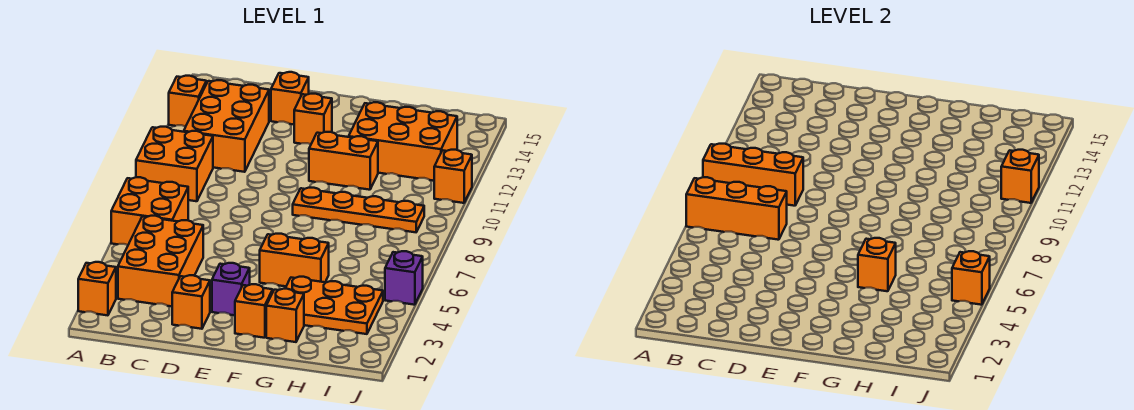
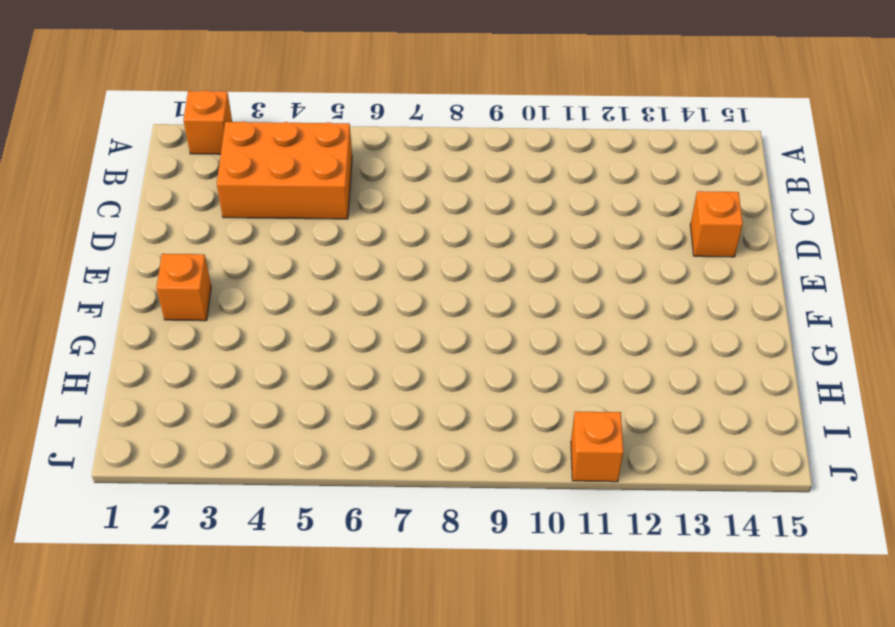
none -> orange brick A6:B7 level 1
none -> orange brick A9:B10 level 1
none -> orange brick A13 level 1

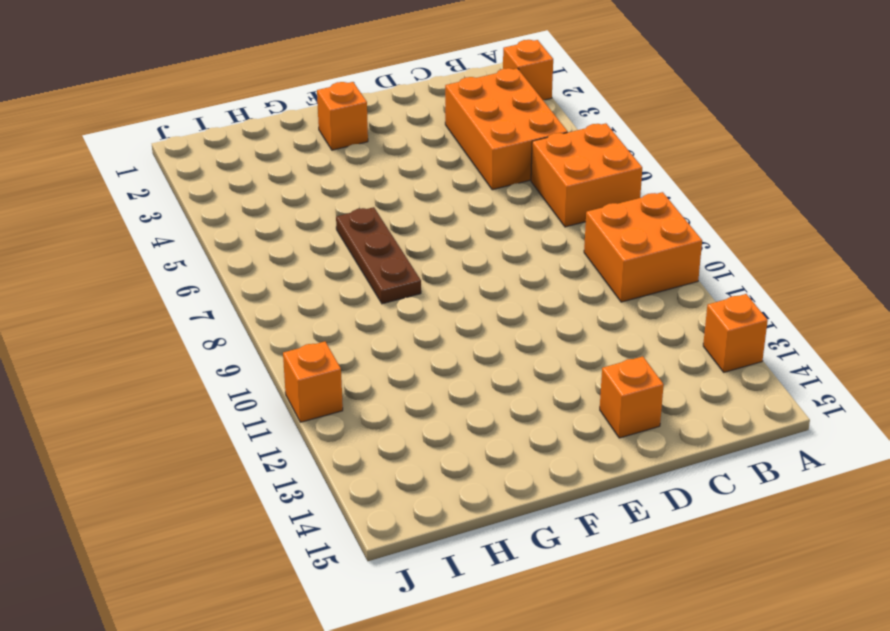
brown plate G6:G8 level 1 -> none
none -> orange brick B11:C13 level 1
none -> orange brick D2 level 1
none -> purple brick E3 level 1

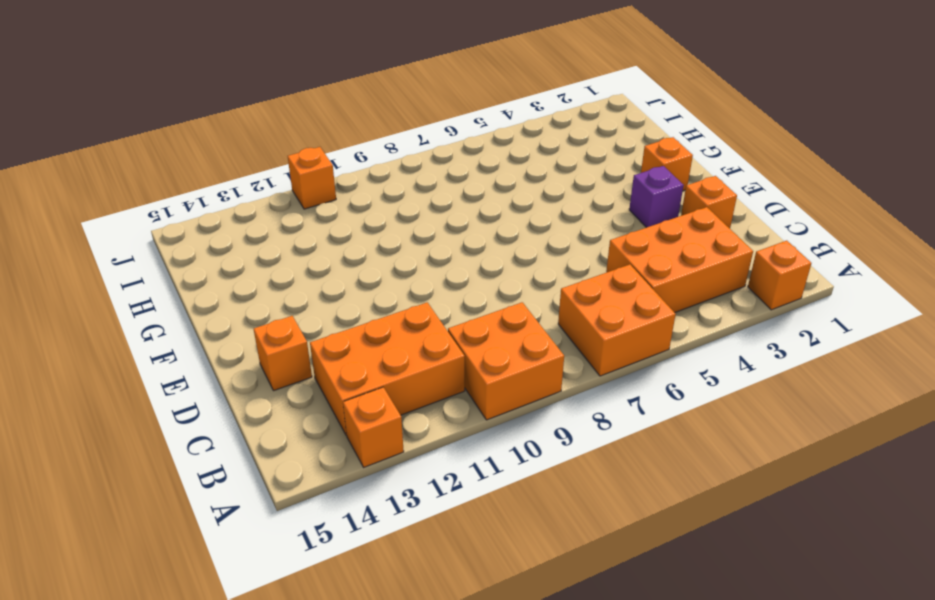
none -> orange brick E13 level 1
none -> orange brick F5:G5 level 1
none -> orange plate F9:I9 level 1

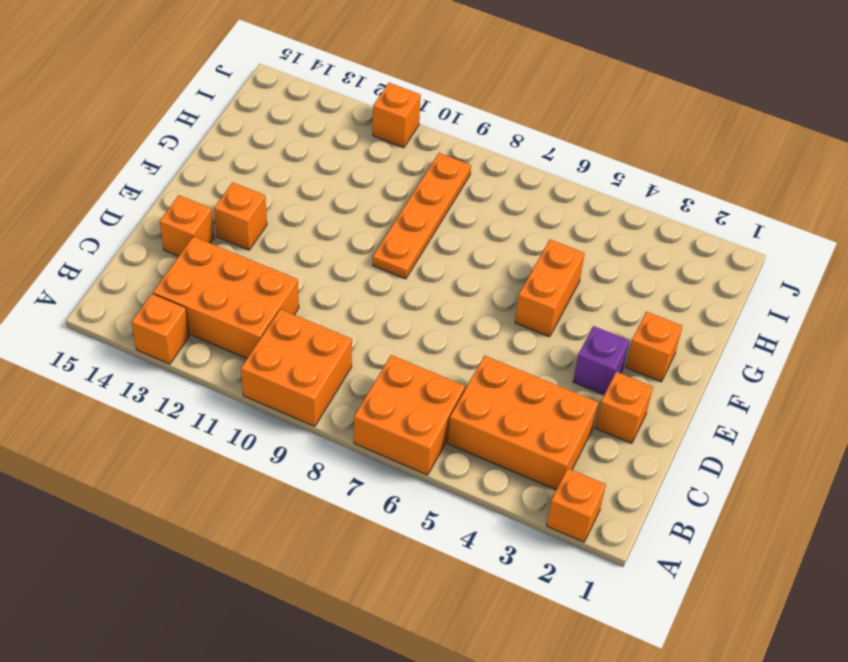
none -> orange brick F11:G11 level 1
none -> orange brick G2 level 1
none -> orange plate G3:I4 level 1

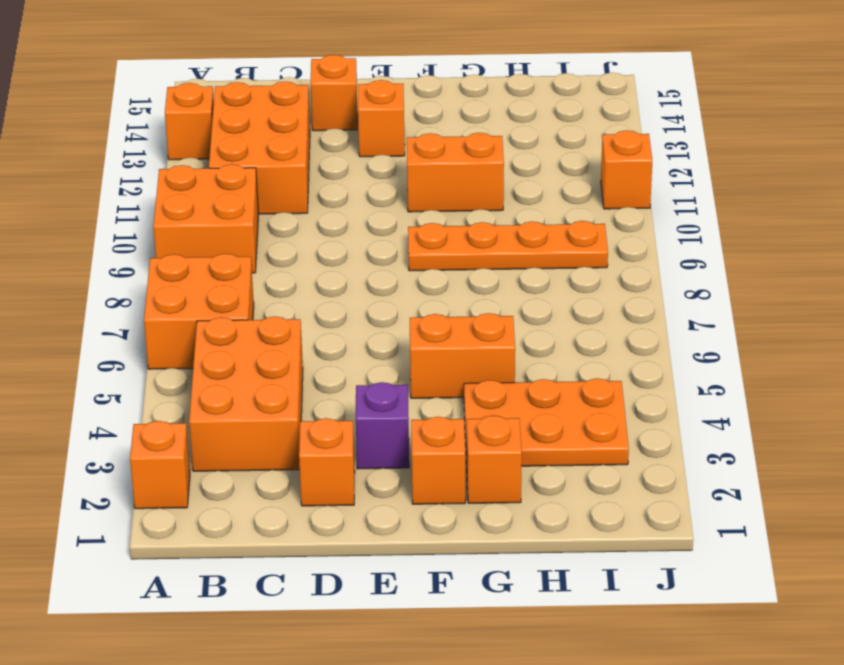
none -> orange brick G12:I13 level 1
none -> purple brick J5 level 1
none -> orange brick A7:C7 level 2

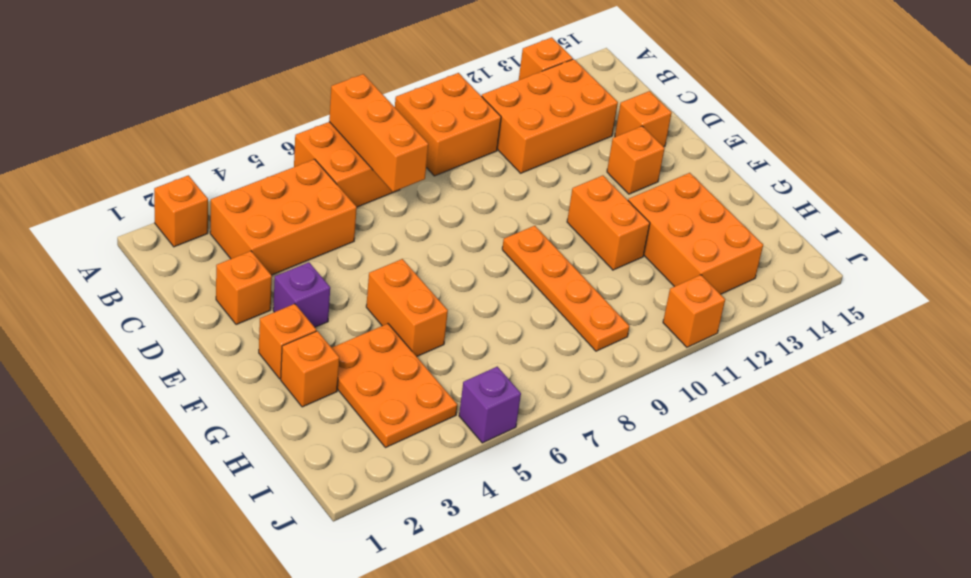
none -> orange brick A9:C9 level 2
none -> orange brick G5 level 2
none -> orange brick J5 level 2

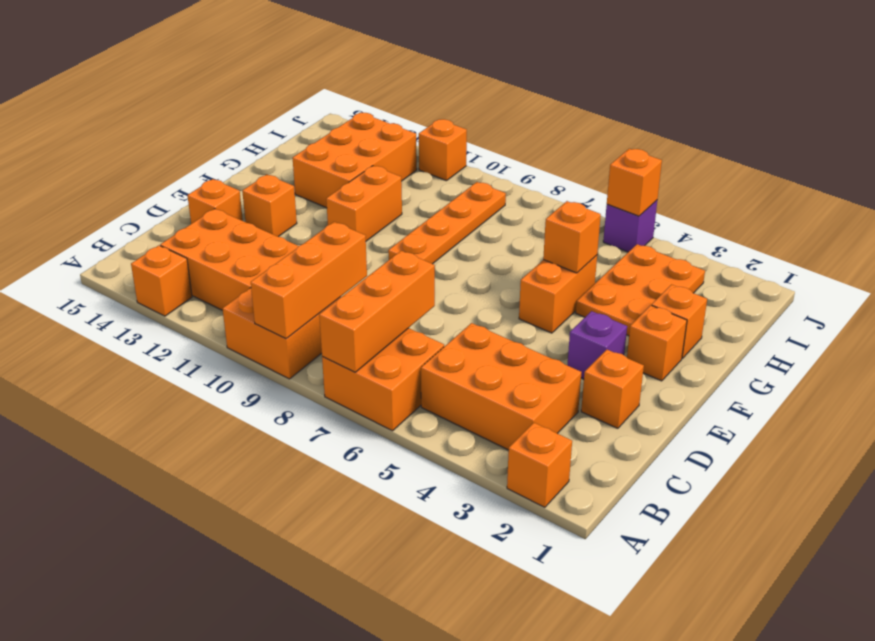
none -> orange brick J11 level 2

